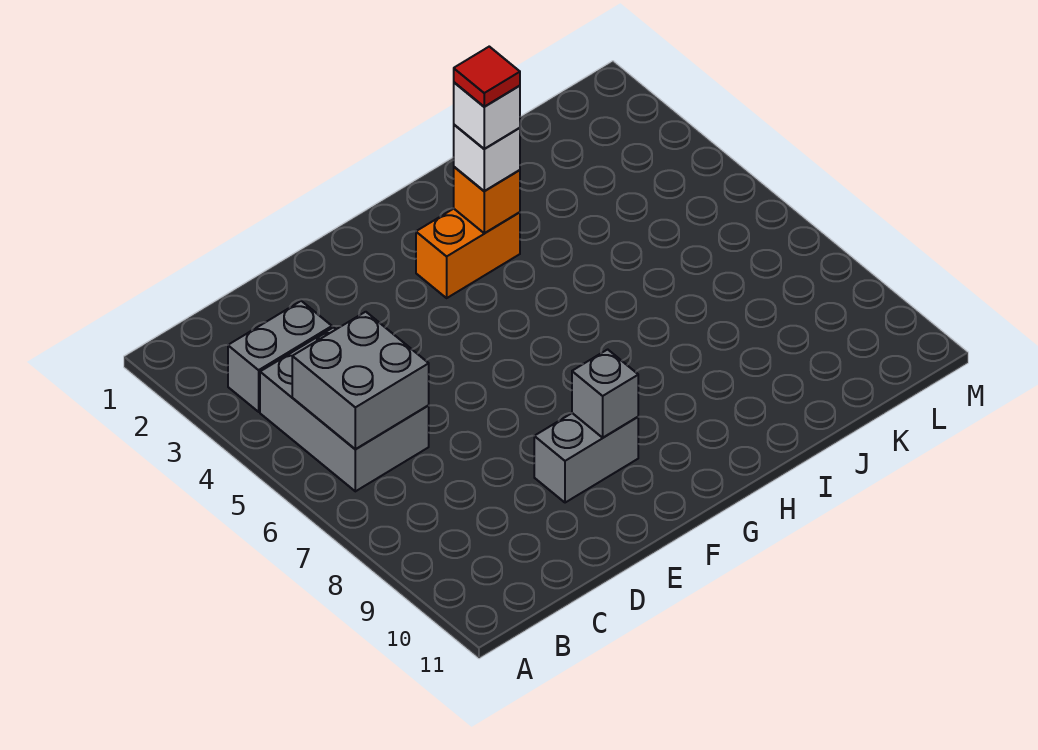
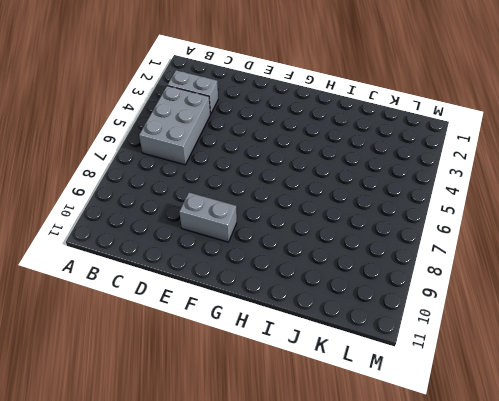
none -> orange brick G3:H3 level 1
none -> grey brick B5:C6 level 2

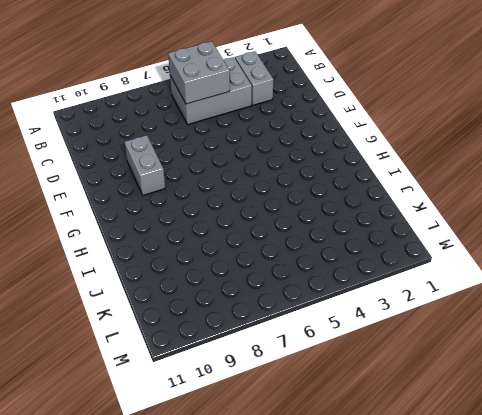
none -> orange brick G3:H3 level 1
none -> grey brick F9 level 2

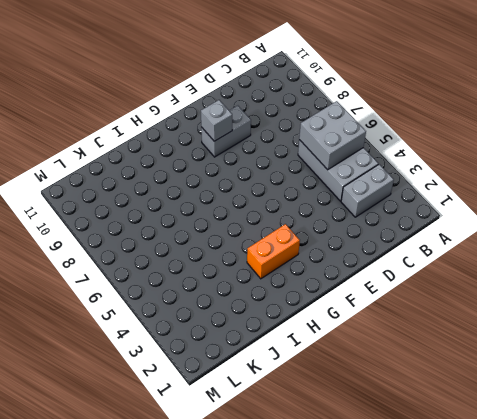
none -> orange brick H3 level 2
none -> white brick H3 level 3

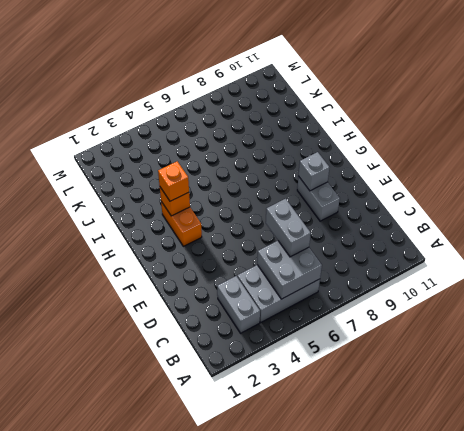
grey brick C6:D6 level 3 -> none
orange brick H3 level 3 -> white brick H3 level 3
none -> white brick H3 level 4
none -> red tile H3 level 5

